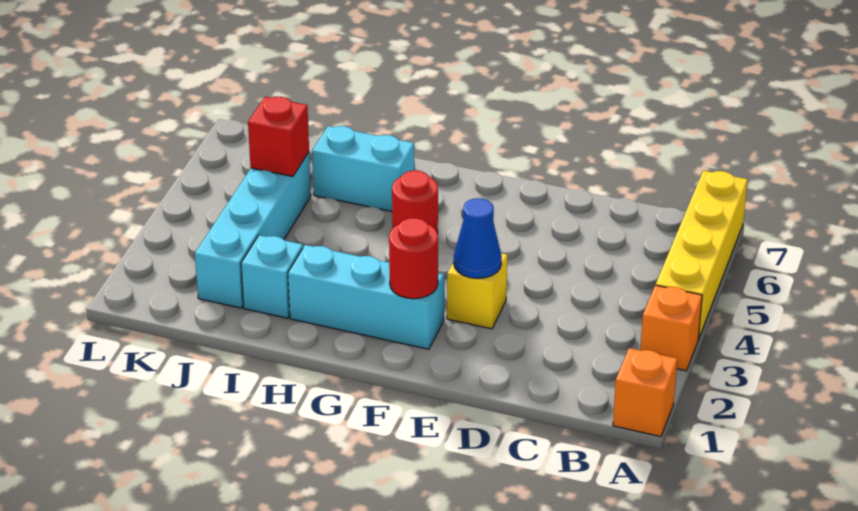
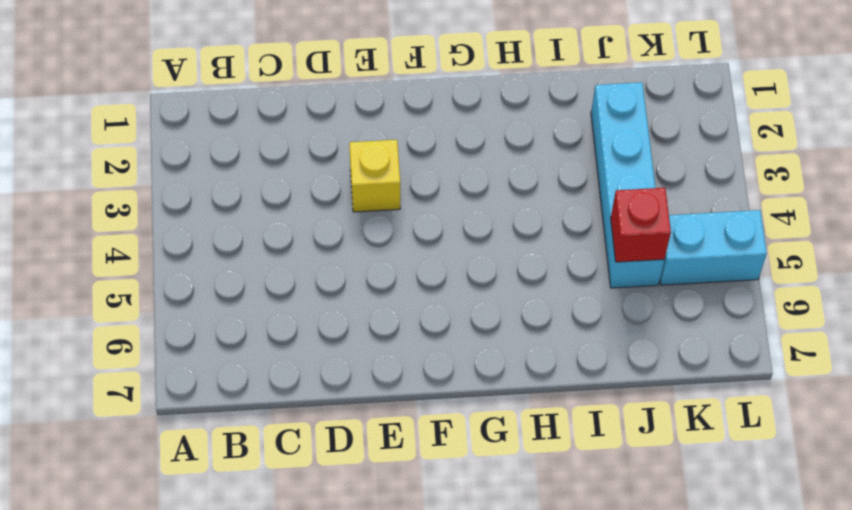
cyan brick K5:L5 level 1 -> cyan brick H6:I6 level 1
none -> orange brick A1 level 1
none -> orange brick A3 level 1
none -> yellow brick A4:A7 level 1

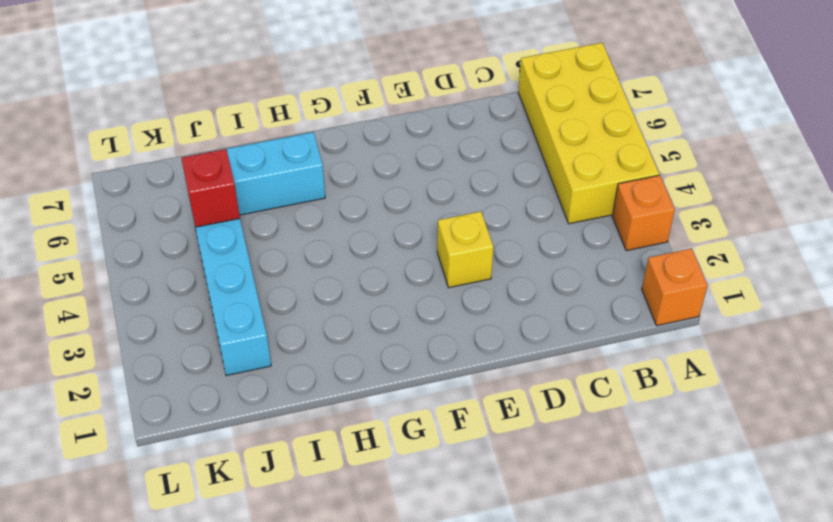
yellow brick A4:B7 level 1 -> yellow brick A4:A7 level 1
none -> cyan brick F2:H2 level 1
none -> red round brick G5 level 1
none -> cyan brick I2 level 1

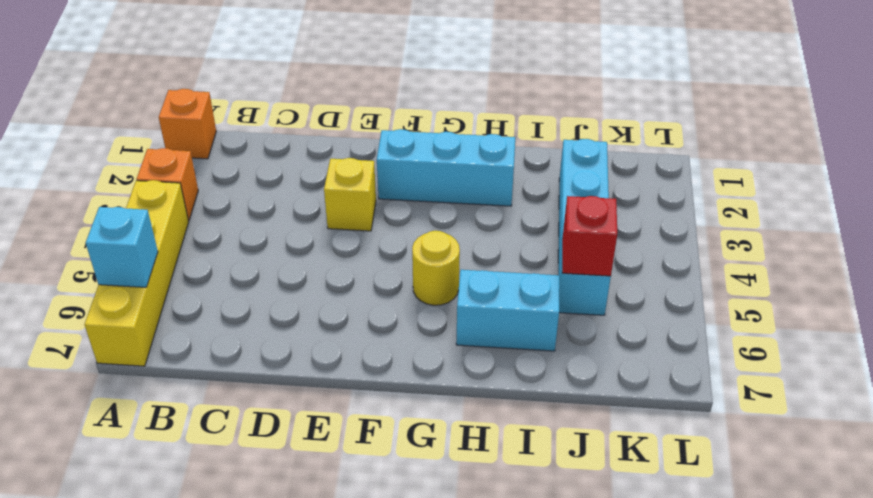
cyan brick A6 level 2 -> cyan brick I2 level 1
yellow round brick G5 level 1 -> red round brick G5 level 1
none -> blue cone E3 level 2
none -> red round brick F2 level 2

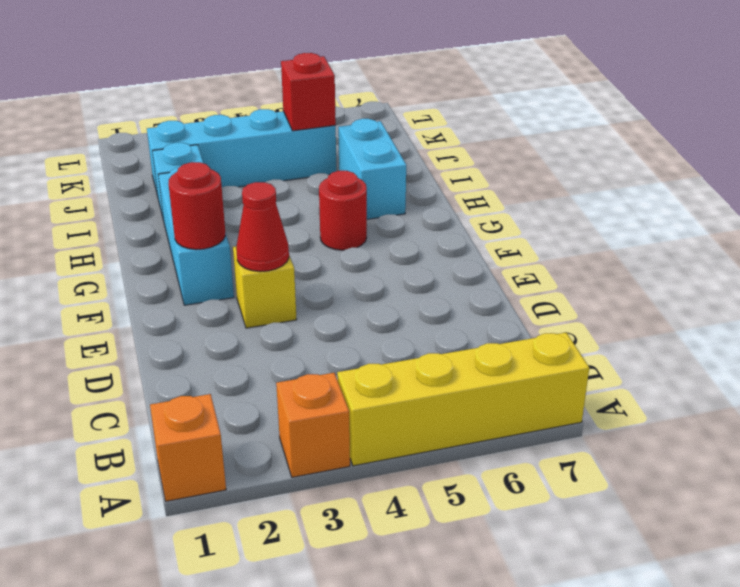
red cone E3 level 2 -> blue cone E3 level 2

